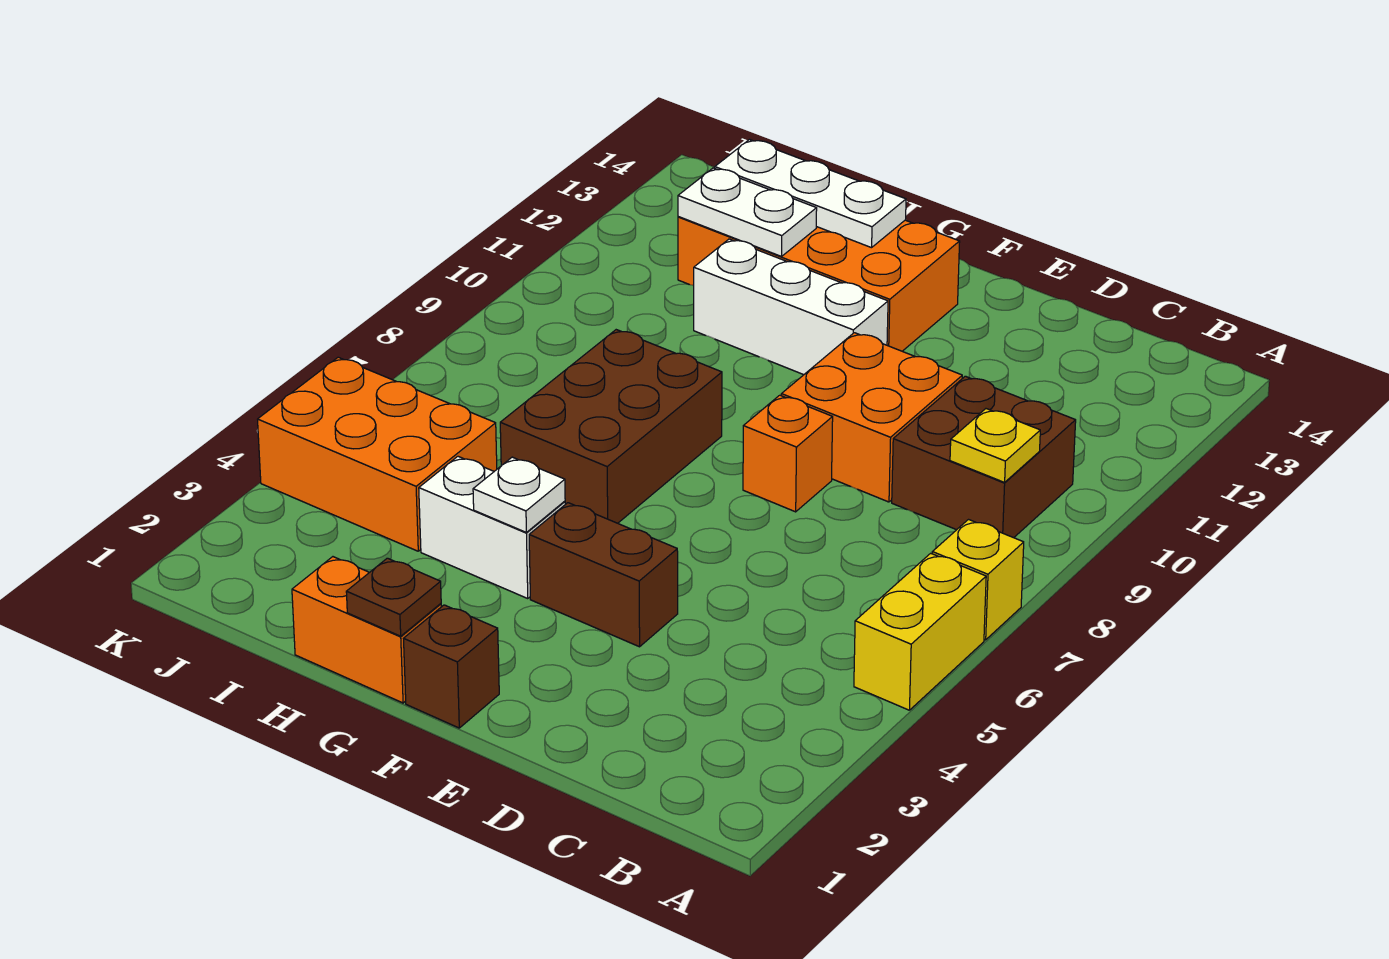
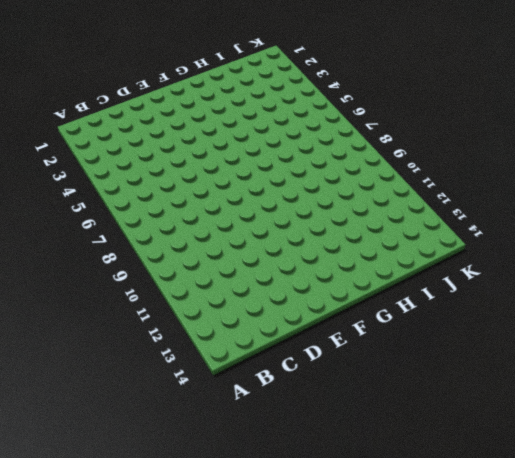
none -> yellow brick A5:A6 level 1
none -> yellow brick A7 level 1
none -> brown brick B9:C10 level 1

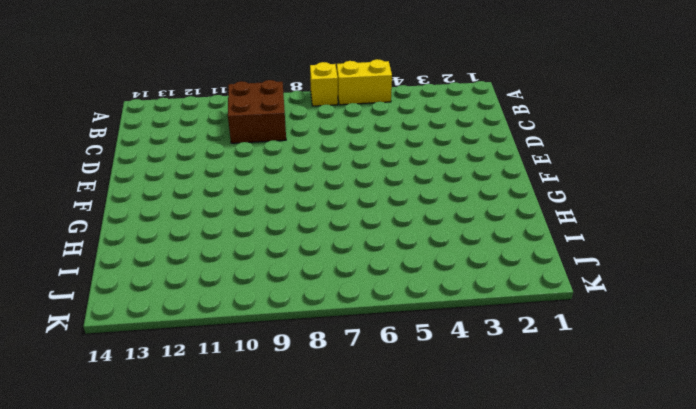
none -> orange brick D9:E10 level 1
none -> brown brick E4:F4 level 1
none -> orange brick E8 level 1

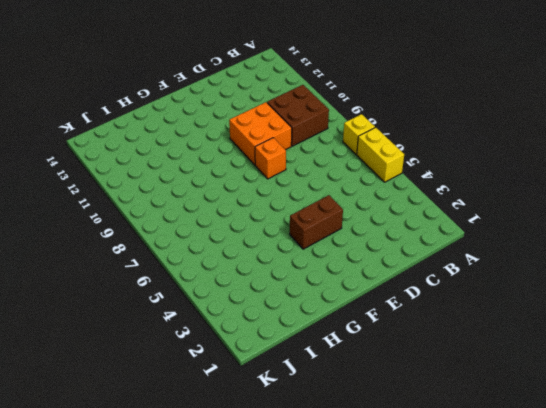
none -> brown brick F1 level 1
none -> white brick F11:H11 level 1
none -> orange brick F12:I13 level 1

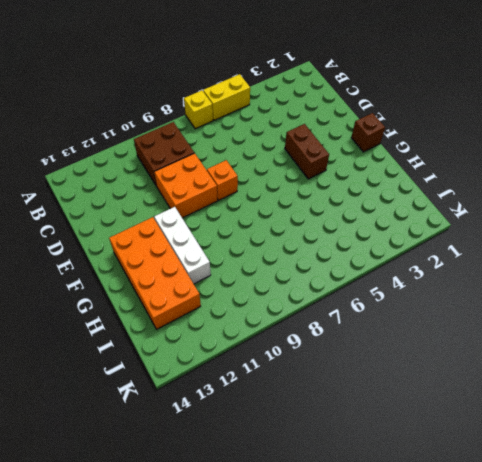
none -> orange brick G1:H1 level 1
none -> white brick G4:H4 level 1
none -> brown brick G6:H8 level 1

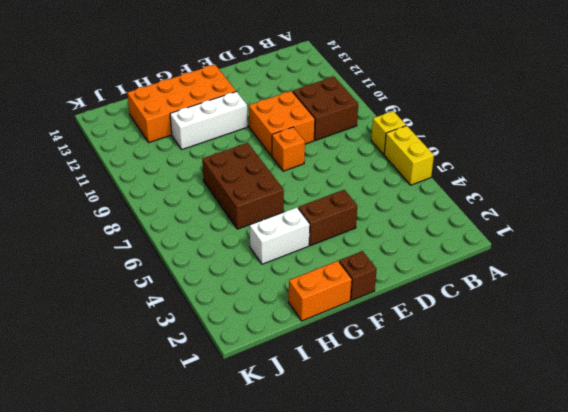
none -> orange brick I4:K5 level 1
none -> yellow plate B9 level 2
none -> brown plate G1 level 2

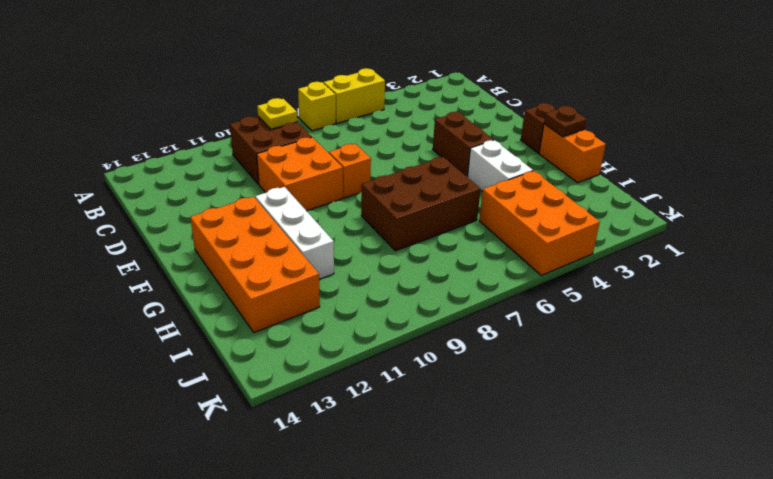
none -> white plate G4 level 2
none -> white plate G13:I13 level 2
none -> white plate H12:I12 level 2

